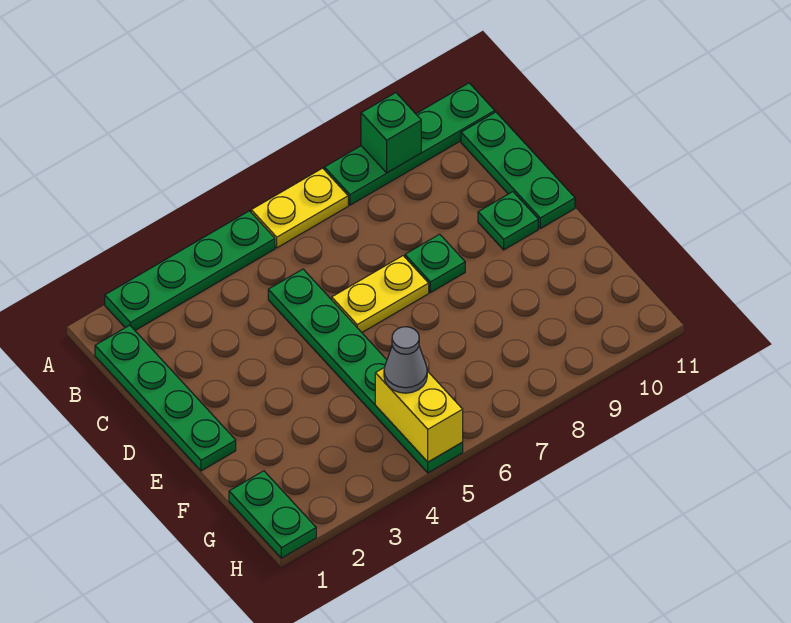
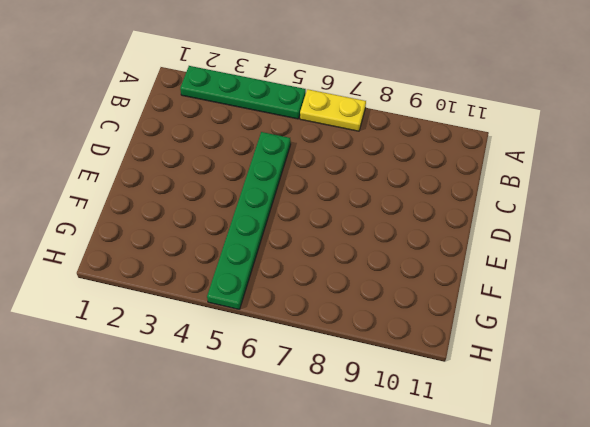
none -> green plate A8:A11 level 1
none -> green plate B1:E1 level 1
none -> green plate B11:D11 level 1

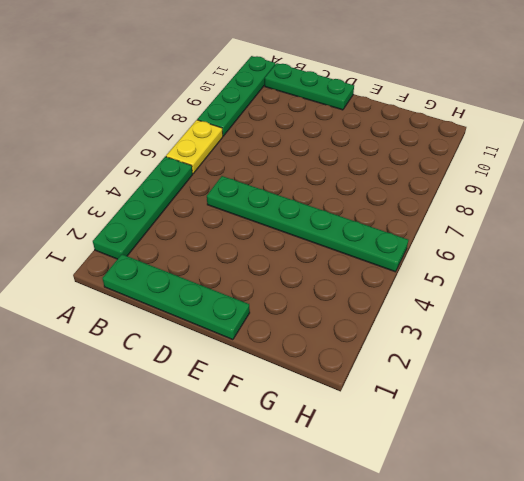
none -> yellow plate D6:D7 level 1
none -> green plate D8 level 1
none -> green plate D10 level 1

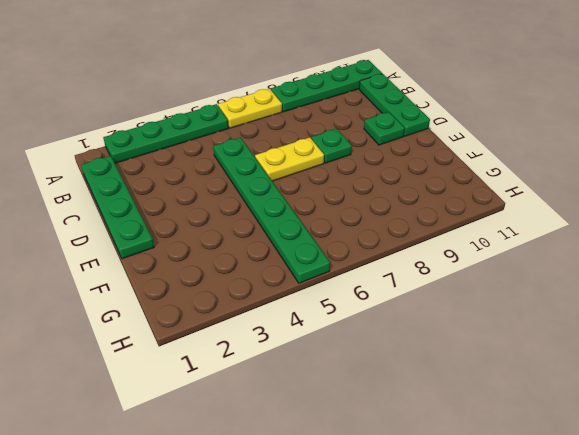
none -> green plate G1:H1 level 1
none -> green brick A9 level 2
none -> yellow brick G5:H5 level 2

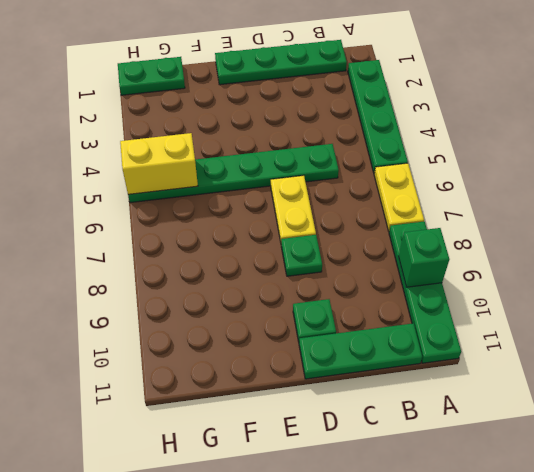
none -> grey cone G5 level 3

